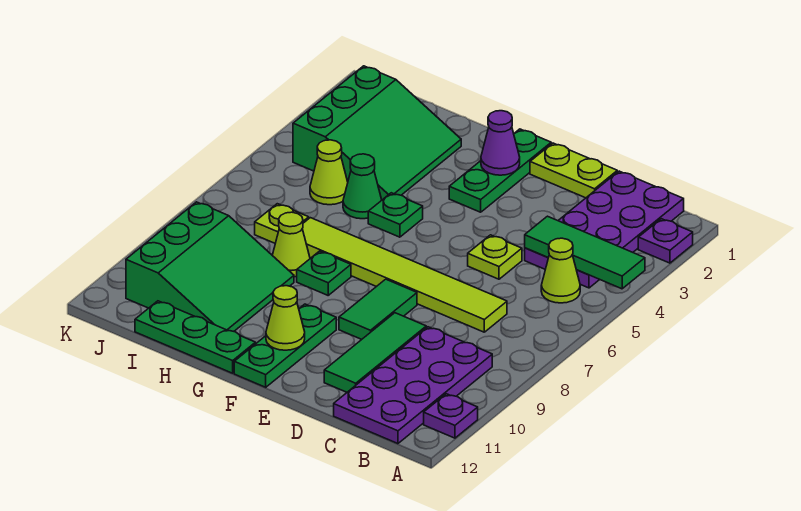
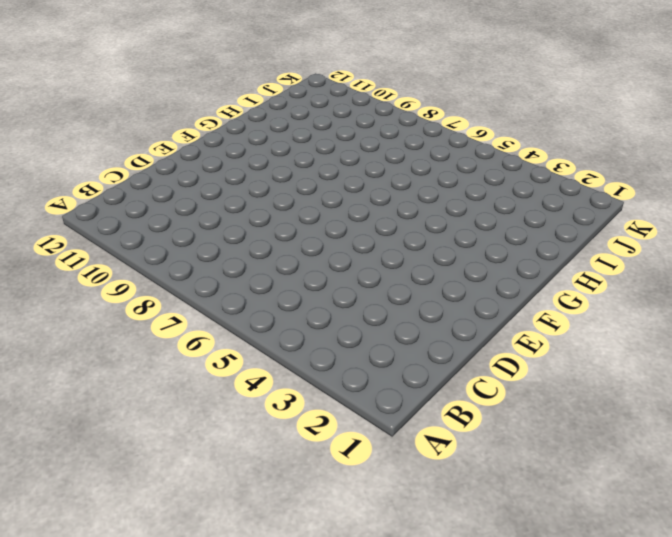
none -> purple plate A2 level 1
none -> purple plate A11 level 1
none -> purple plate B1:C4 level 1

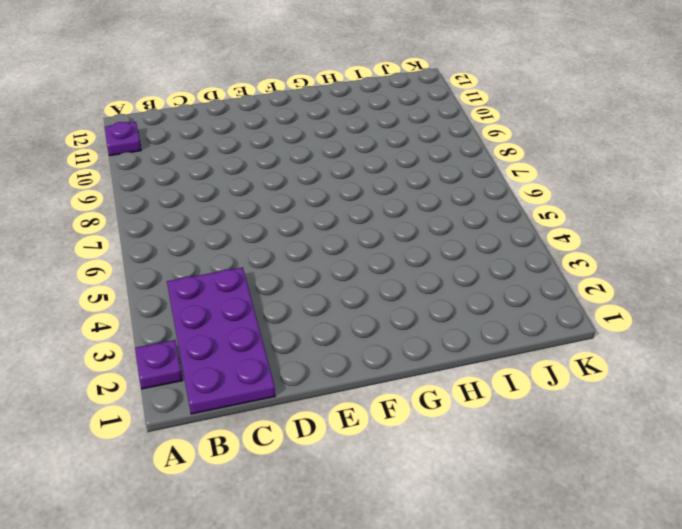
none -> lime cone B5 level 1
none -> purple plate B9:C12 level 1
none -> lime tile C7:H7 level 1

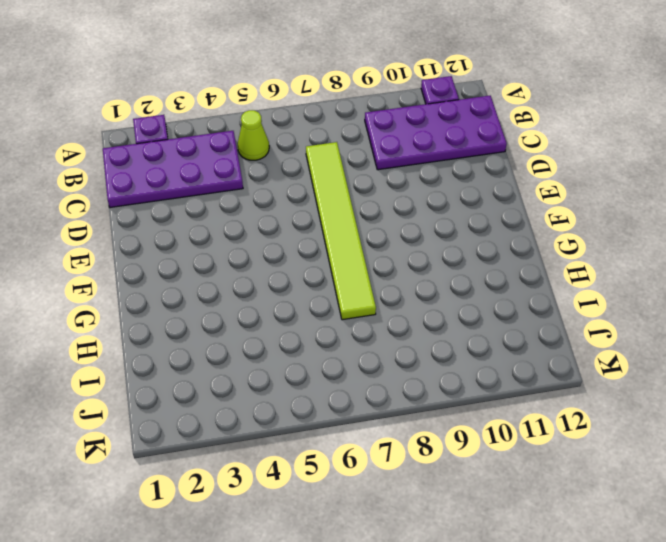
none -> lime plate D1:E1 level 1
none -> lime plate D5 level 1
none -> green tile D9:D11 level 1

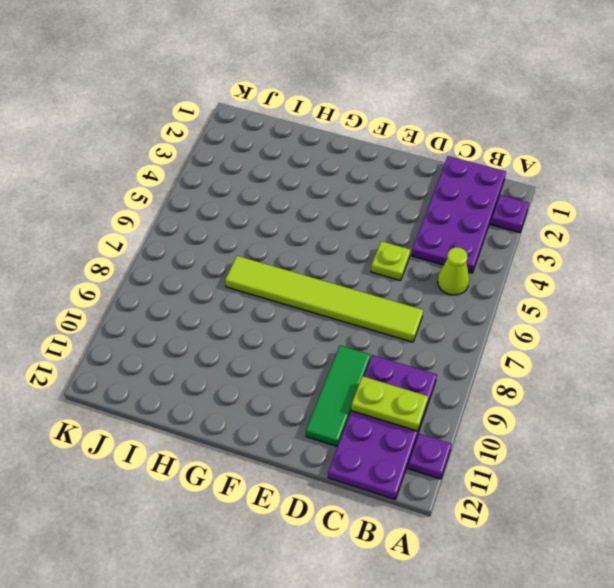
lime plate B10:C10 level 2 -> lime plate D1:E1 level 1
none -> green tile E8:E9 level 1
none -> green plate F1:F3 level 1
none -> green plate F10:F12 level 1

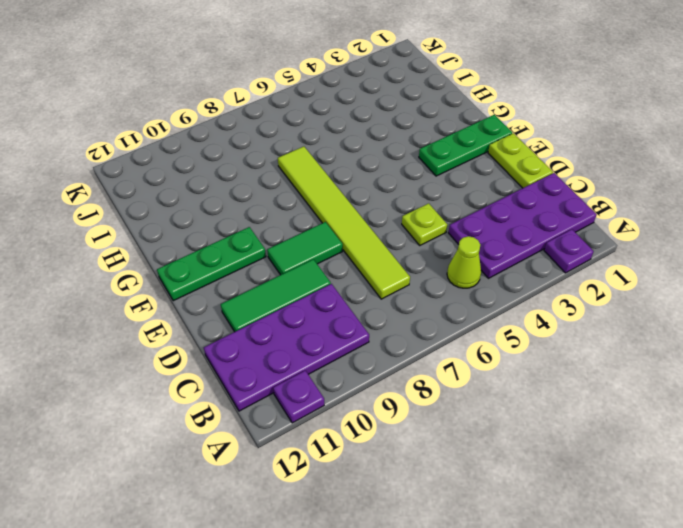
none -> green plate G5 level 1
none -> green plate G8 level 1
none -> green plate G12:I12 level 1

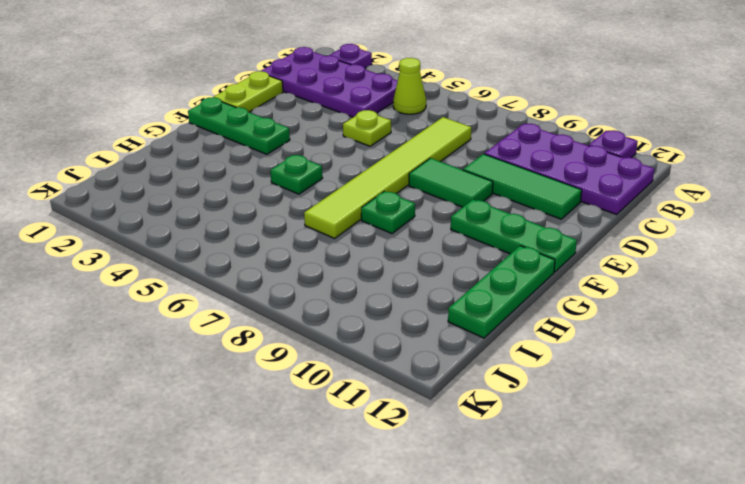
none -> green slope H2:J4 level 1 top J
none -> green cone H5 level 1
none -> lime cone H8 level 1

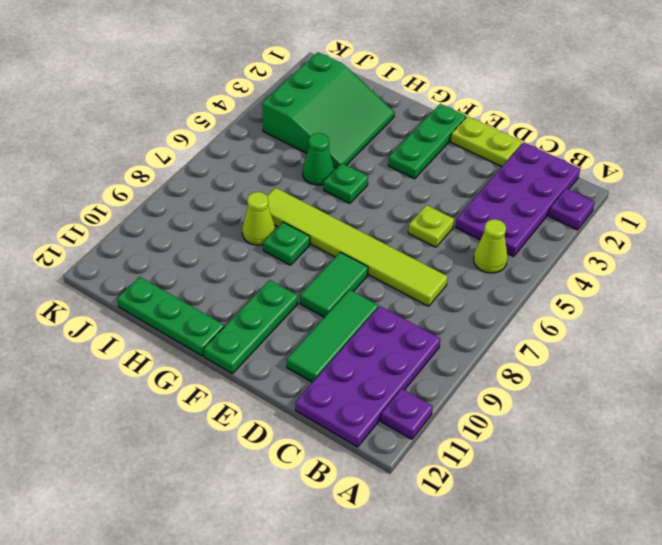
none -> green slope H9:J11 level 1 top J
none -> lime cone I5 level 1
none -> lime plate I7 level 1

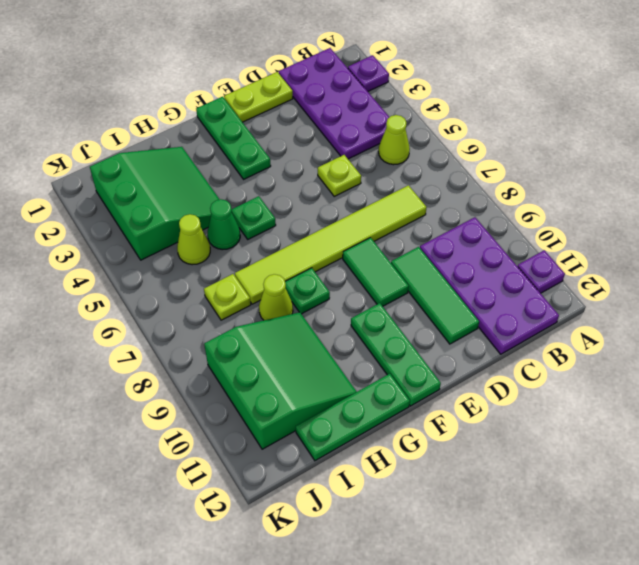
none -> green tile A4:C4 level 2
none -> purple cone F2 level 2
none -> lime cone F11 level 2

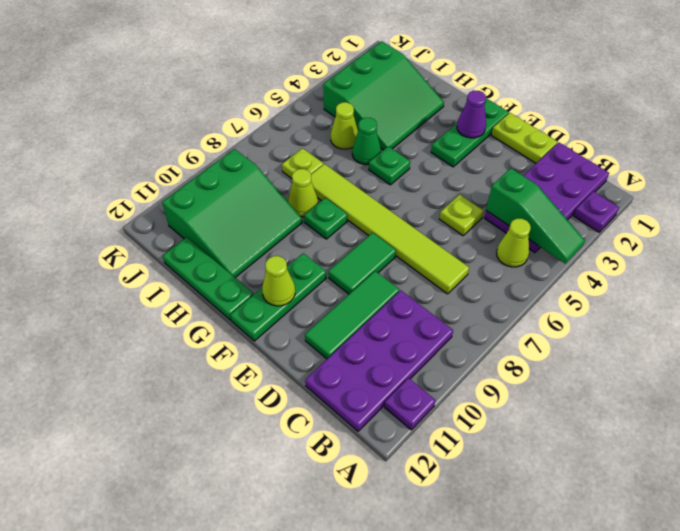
green slope A4:C4 level 2 top C -> green tile A4:C4 level 2

